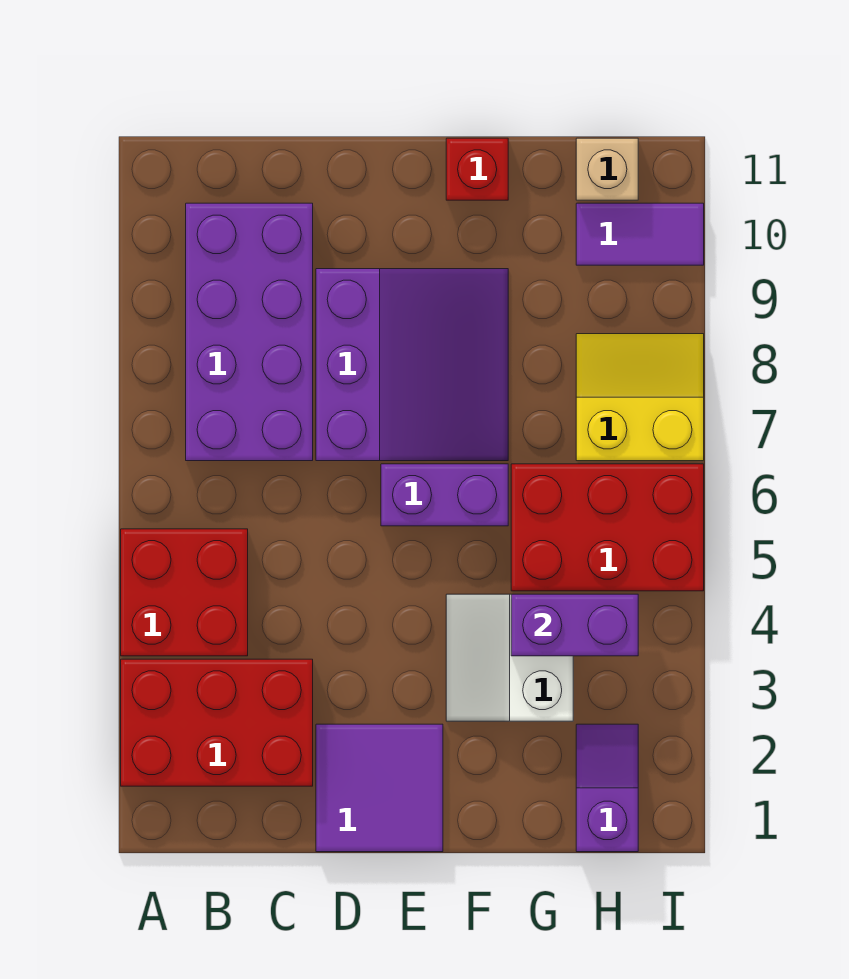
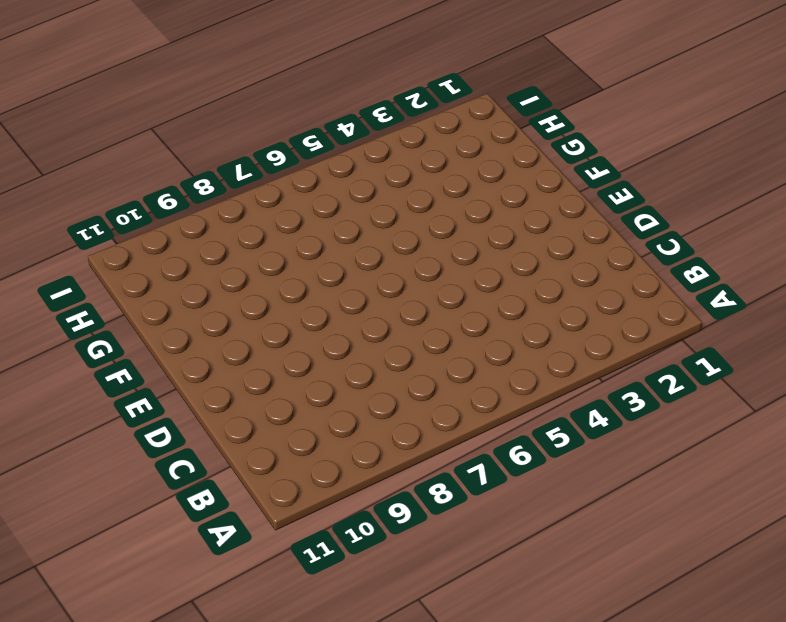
none -> red brick A2:C3 level 1
none -> red brick A4:B5 level 1
none -> purple brick B7:C10 level 1

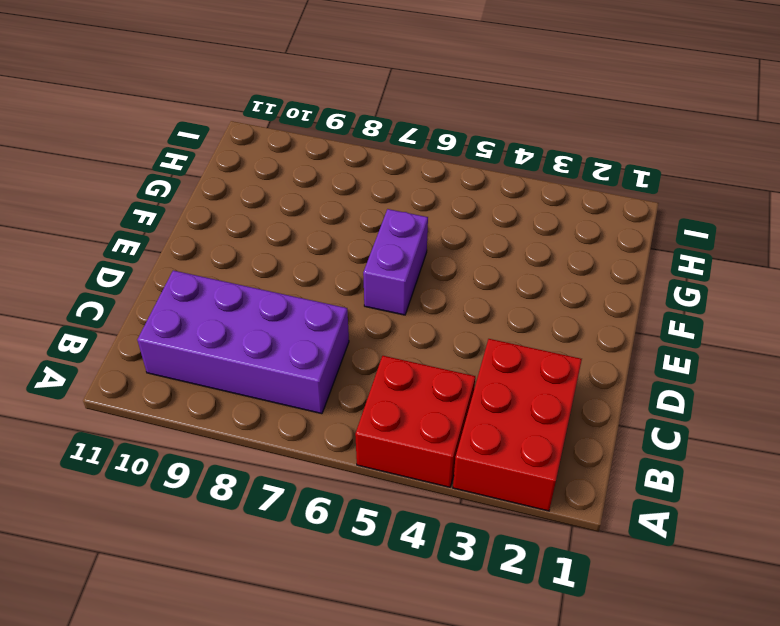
none -> purple tile D1:E2 level 1
none -> purple slope D7:F9 level 1 top D
none -> white slope F3:G4 level 1 top G

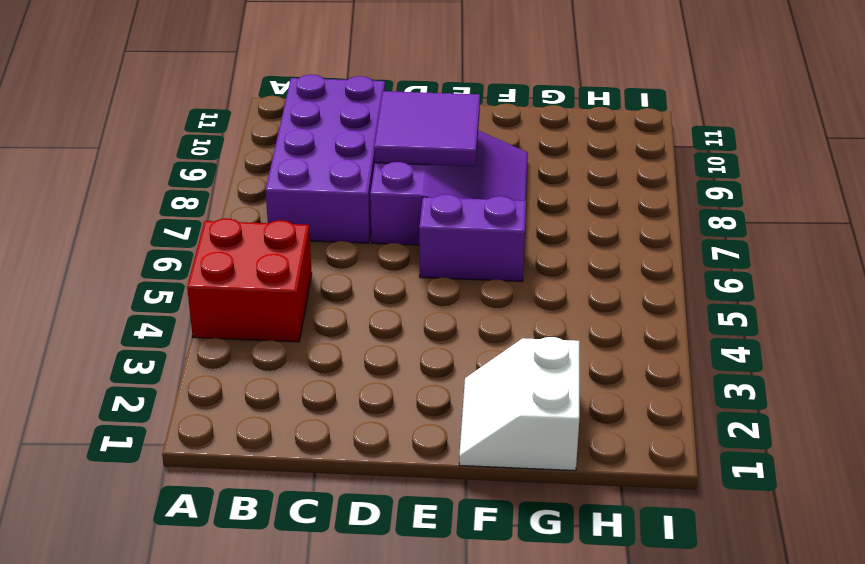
purple tile D8:E9 level 2 -> purple tile D1:E2 level 1
white slope F1:G2 level 1 top G -> white slope F3:G4 level 1 top G
none -> red brick A2:C3 level 1
none -> red brick F11 level 1
none -> red brick G5:I6 level 1

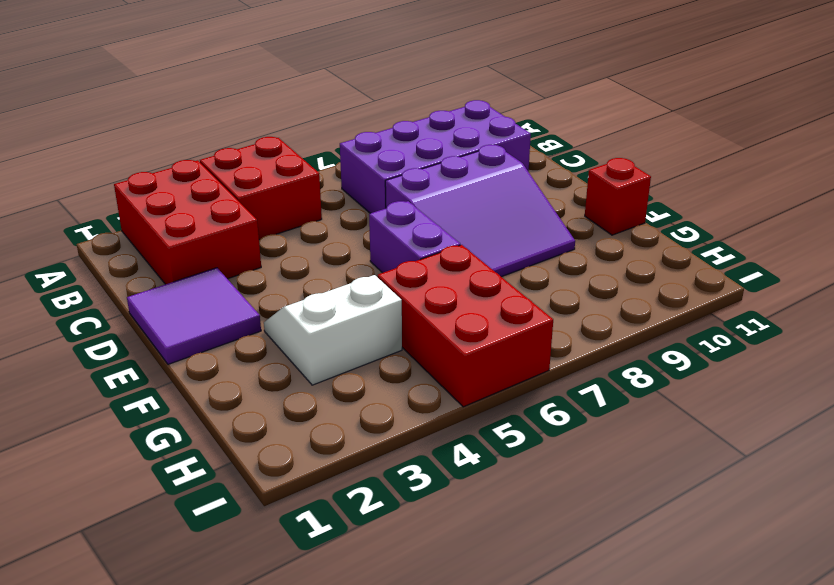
none -> purple slope H1:H2 level 1 top 1
none -> yellow slope H7:I8 level 1 top 7
none -> purple tile H10:I10 level 1

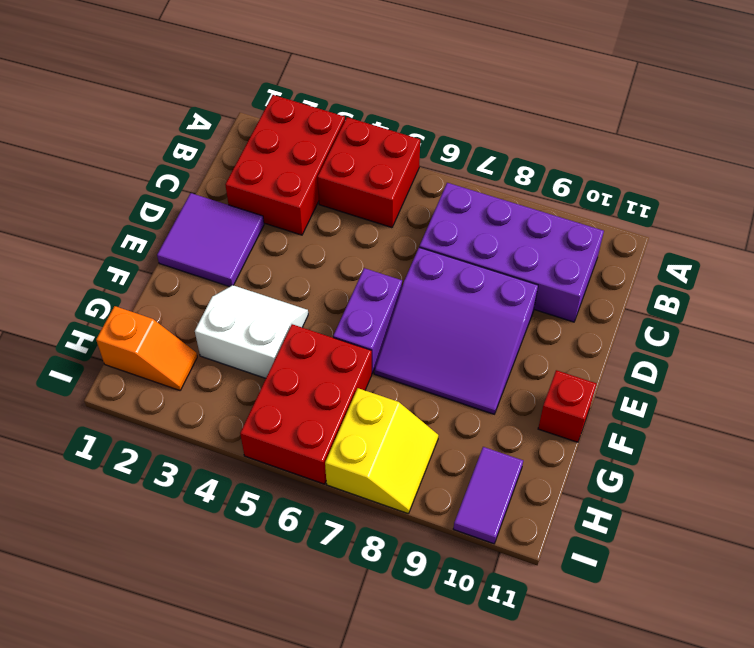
orange slope H1:H2 level 1 top 1 -> purple slope H1:H2 level 1 top 1
none -> tan brick H11 level 1
none -> purple brick G4:H4 level 2

